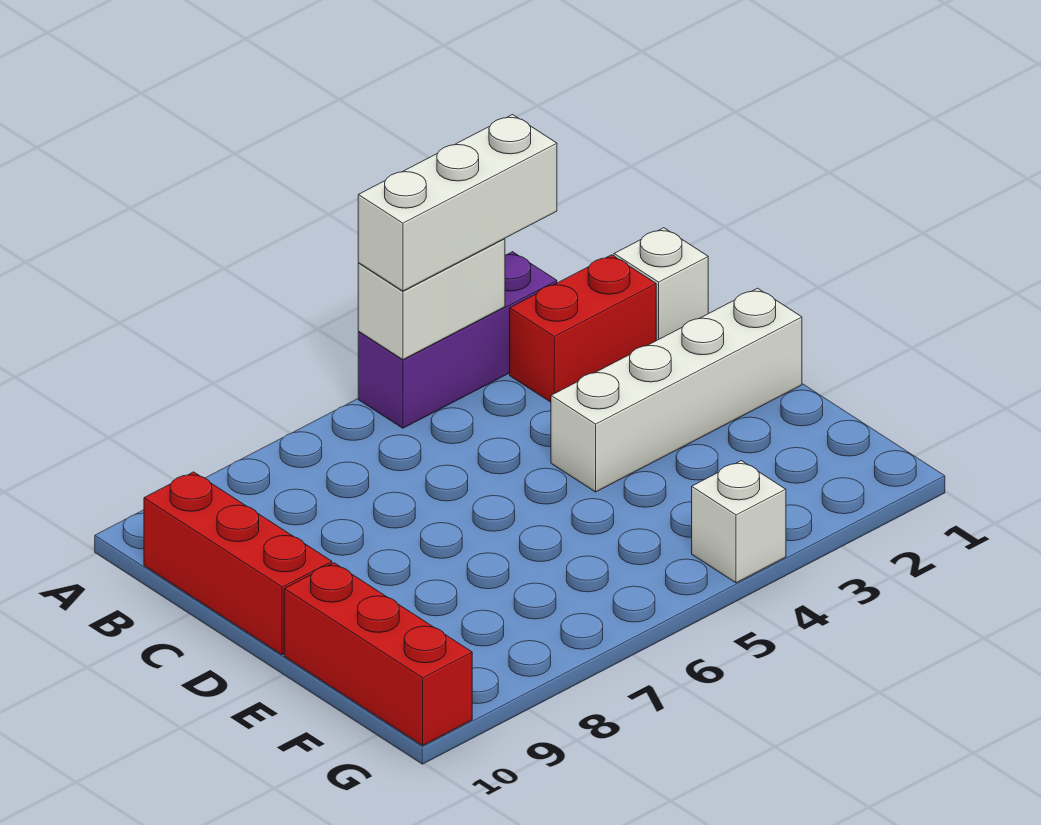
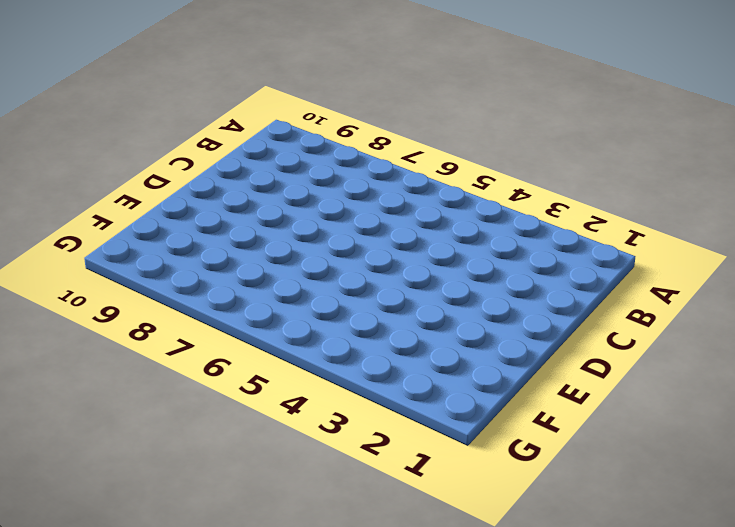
none -> purple brick A3:A5 level 1
none -> white brick B1 level 1

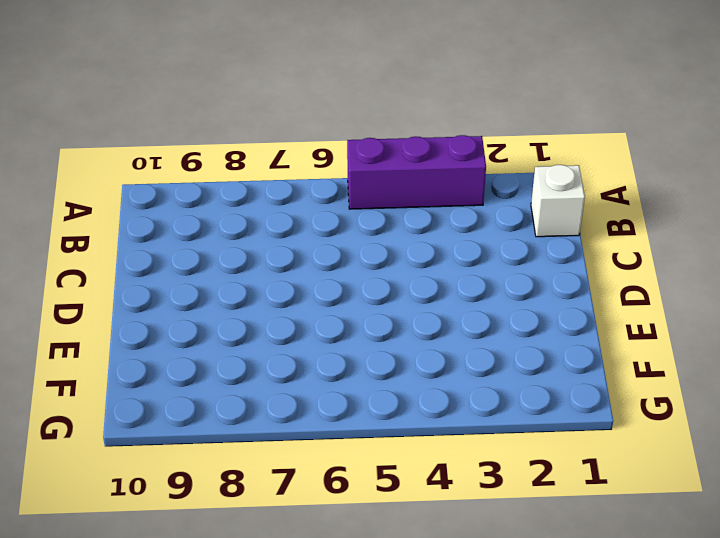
none -> red brick B2:B3 level 1
none -> red brick B10:D10 level 1

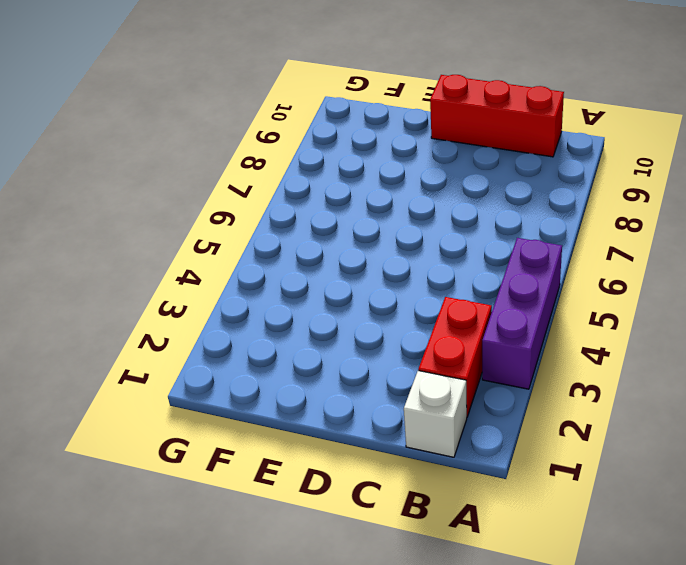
none -> white brick D1:D4 level 1
none -> red brick E10:G10 level 1

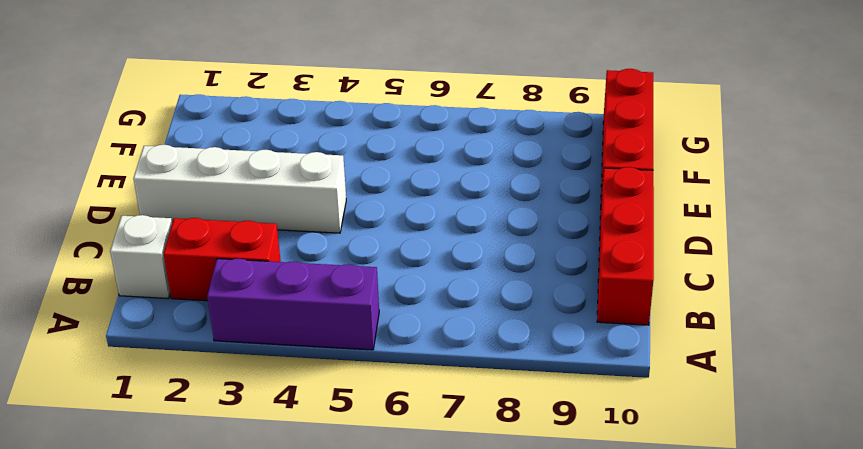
none -> white brick G4 level 1
none -> white brick A4:A5 level 2

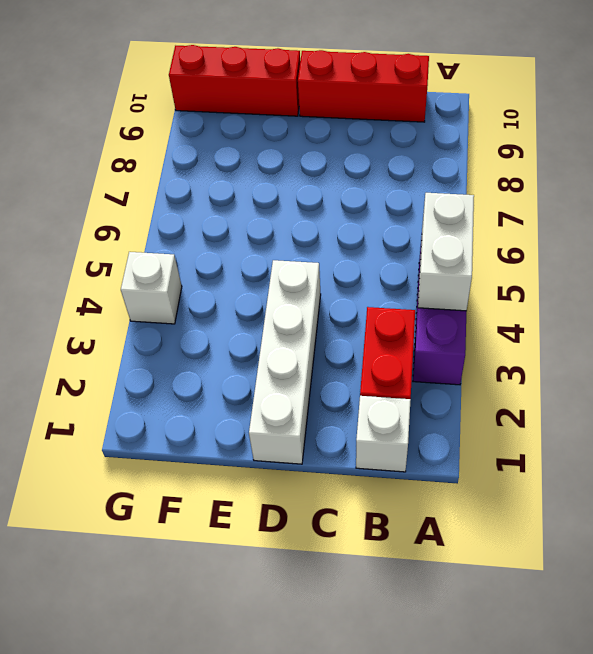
none -> white brick A3:A5 level 3

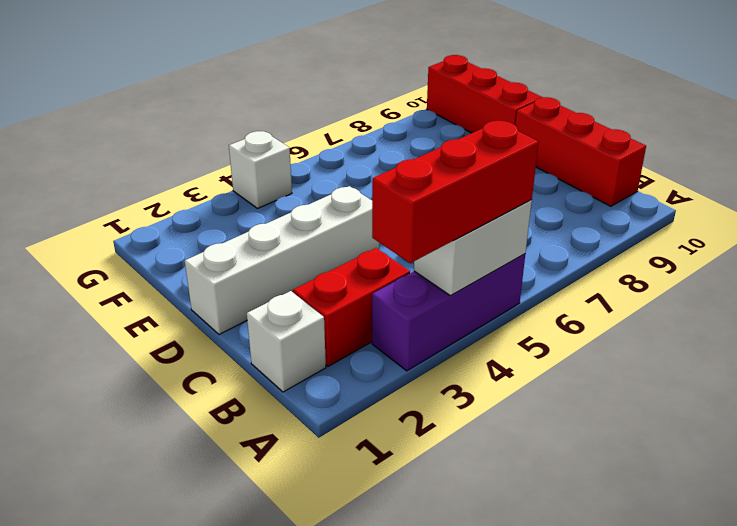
red brick A3:A5 level 3 -> white brick A3:A5 level 3

